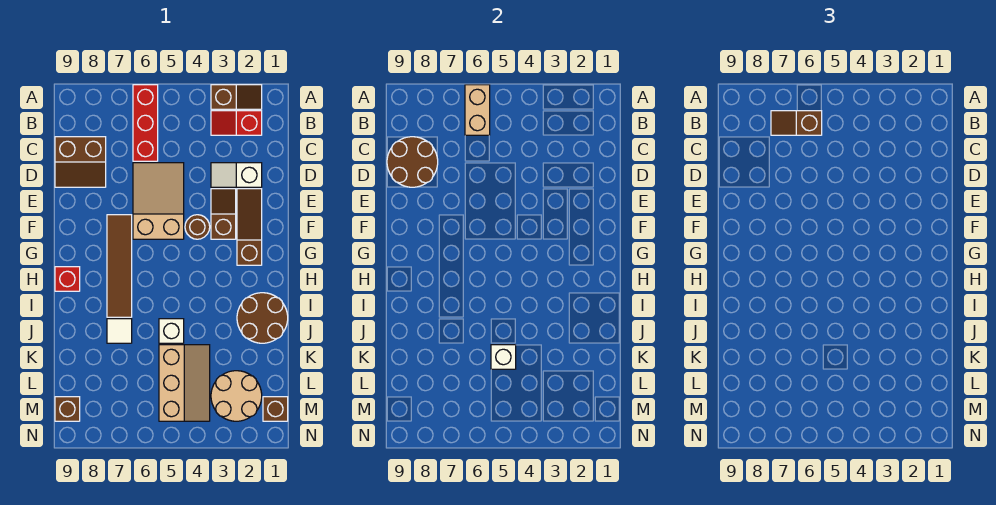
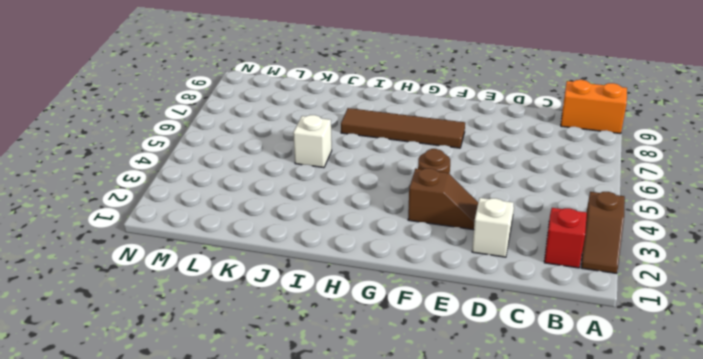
orange brick A9:B9 level 1 -> none
none -> red brick A6:C6 level 1
none -> brown slope C8:D9 level 1 top C
none -> tan slope D5:F6 level 1 top F

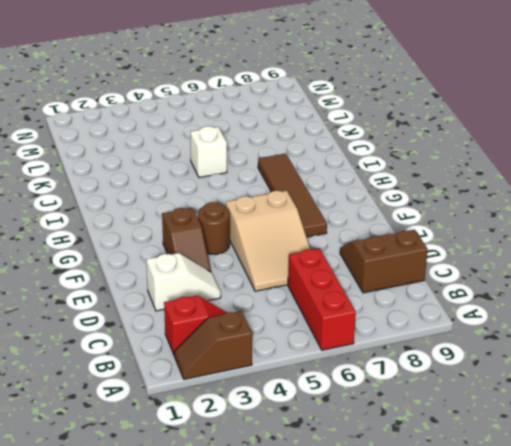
none -> brown slope E2:G2 level 1 top G
none -> red brick H9 level 1
none -> brown round brick I1:J2 level 1

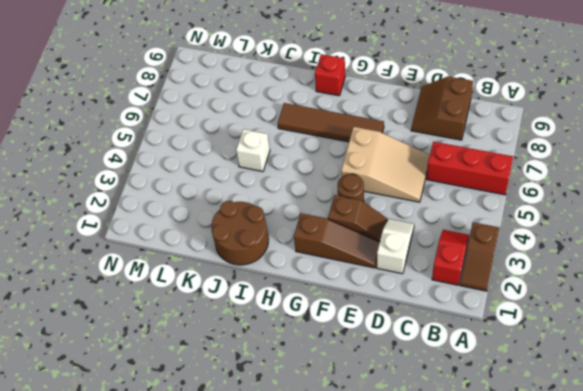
none -> white tile J7 level 1
none -> tan slope K4:M5 level 1 top 5
none -> tan round brick L2:M3 level 1

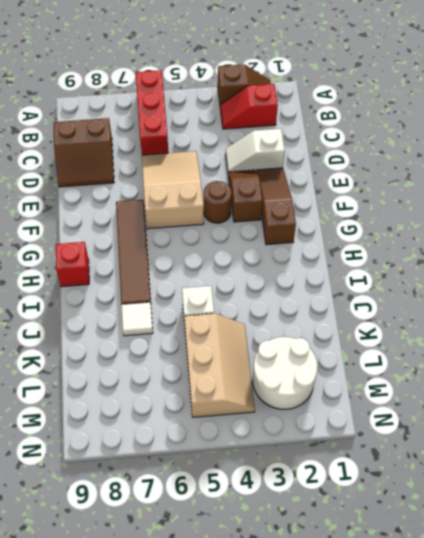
white round brick L2:M3 level 1 -> tan round brick L2:M3 level 1
none -> brown round brick I1:J2 level 1
none -> brown brick M1 level 1
none -> brown brick M9 level 1

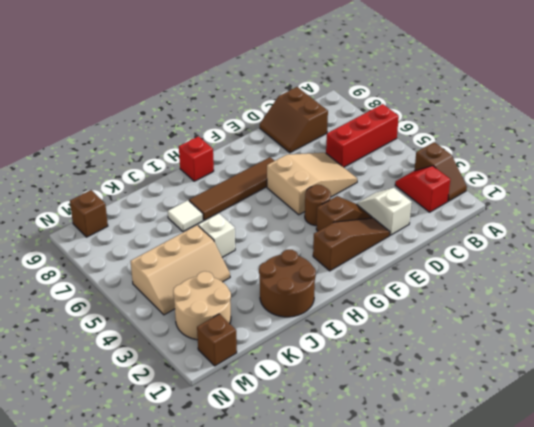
none -> tan brick A6:B6 level 2
none -> brown round brick C8:D9 level 2
none -> white brick K5 level 2

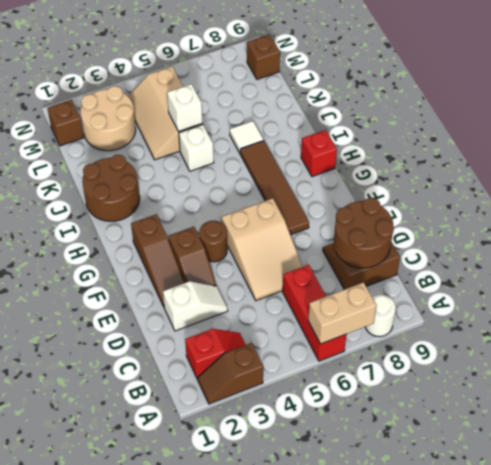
tan brick A6:A7 level 2 -> tan brick A6:B6 level 2
white round brick A8 level 1 -> none
none -> brown slope B6:B7 level 3 top 6

